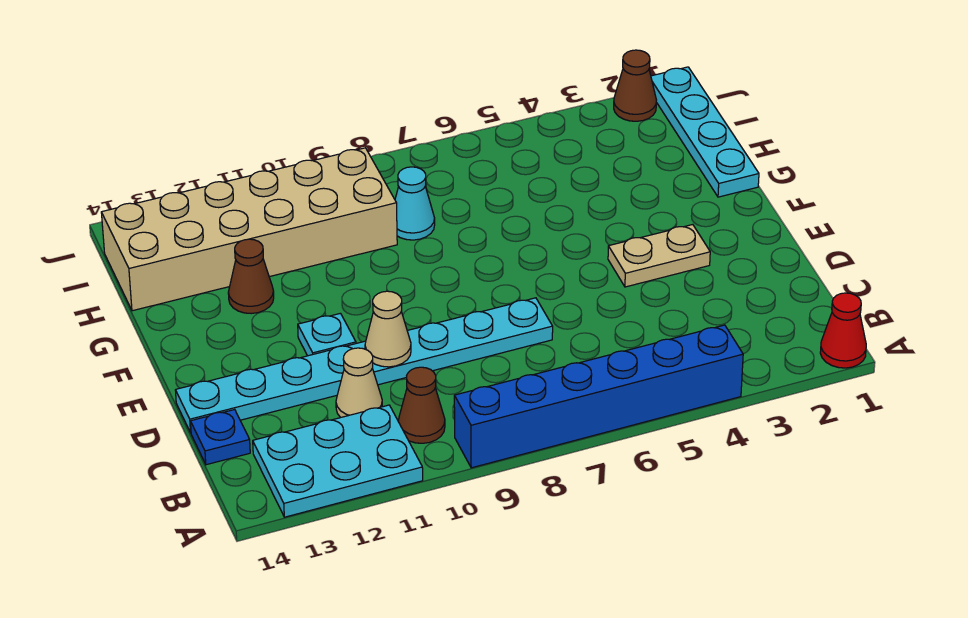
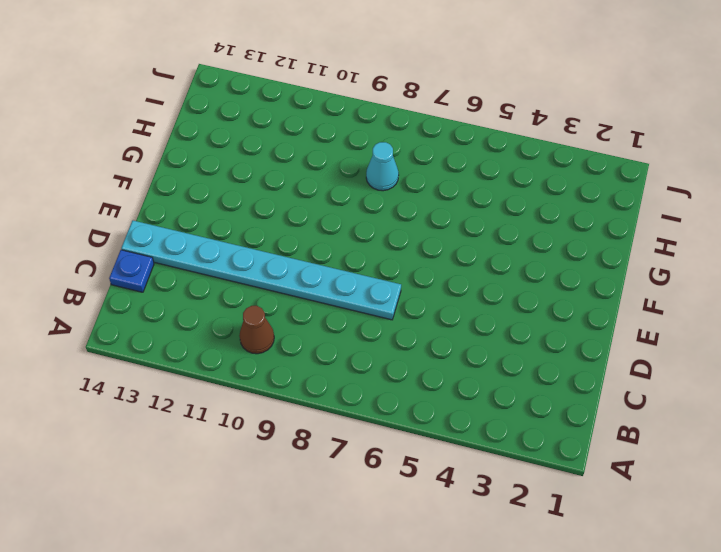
none -> red cone A1 level 1
none -> blue brick A4:A9 level 1
none -> cyan plate A11:B13 level 1

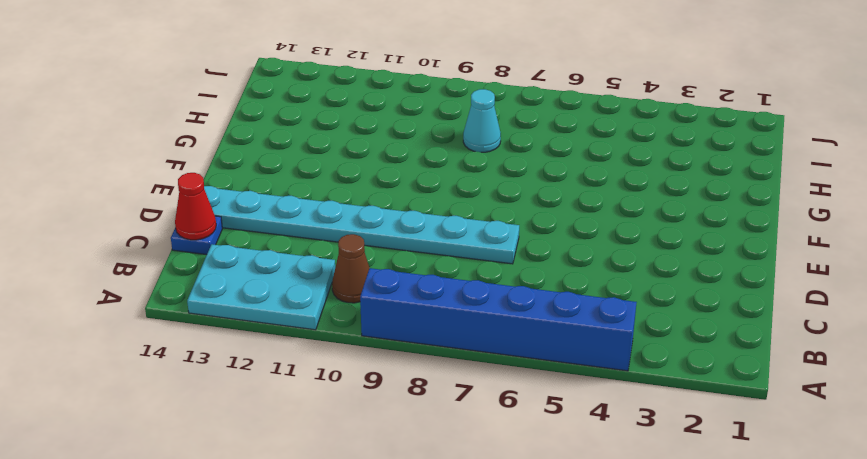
red cone C14 level 2 -> red cone A1 level 1
none -> tan cone C11 level 1
none -> tan plate E3:E4 level 1
none -> cyan plate E11 level 1

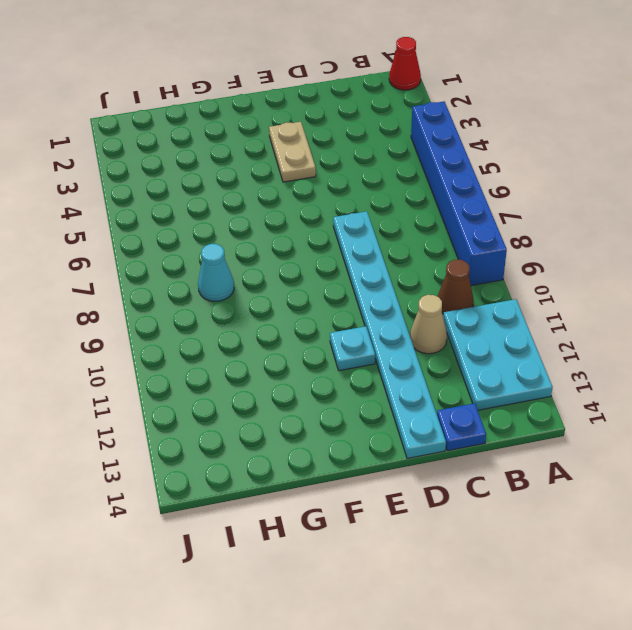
none -> cyan plate G1:J1 level 1
none -> brown cone G12 level 1
none -> tan brick H9:I14 level 1

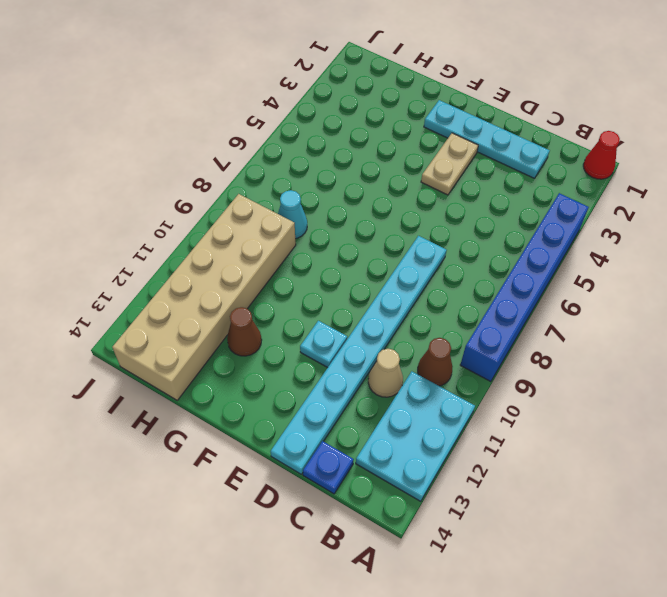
cyan plate C2:F2 level 1 -> cyan plate G1:J1 level 1
none -> brown cone J2 level 1
none -> tan cone D10 level 2

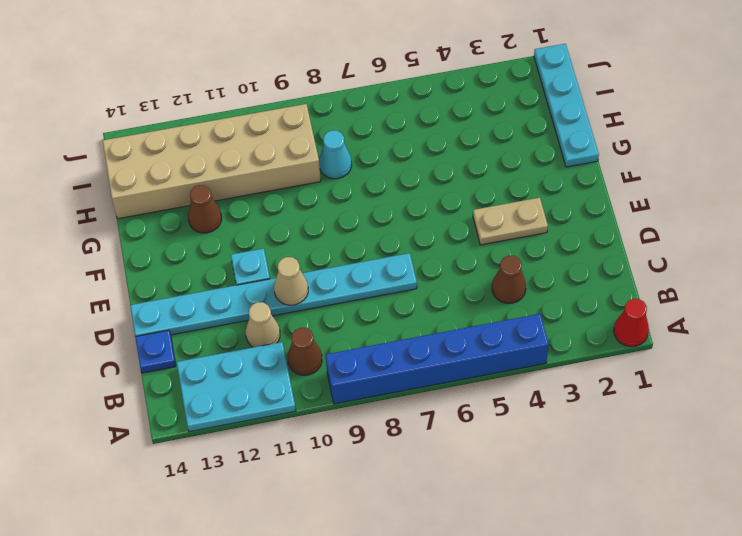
brown cone C4 level 1 -> brown cone J2 level 1

